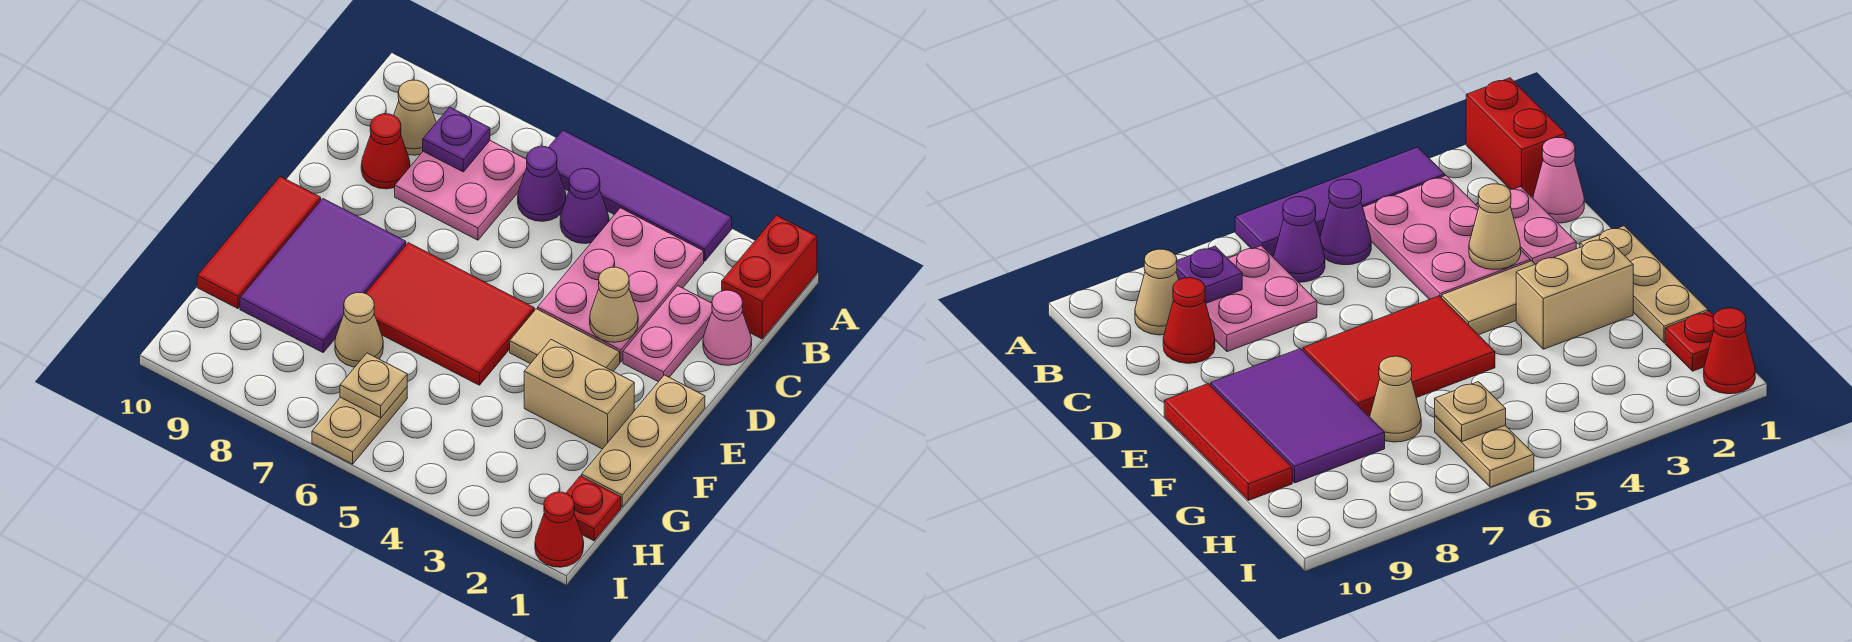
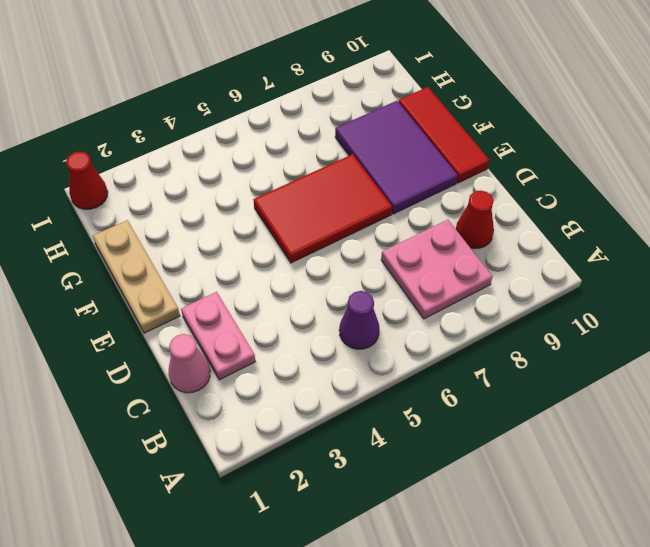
none -> red brick A1:B1 level 1
none -> purple tile A3:A6 level 1
none -> pink plate B3:D4 level 1

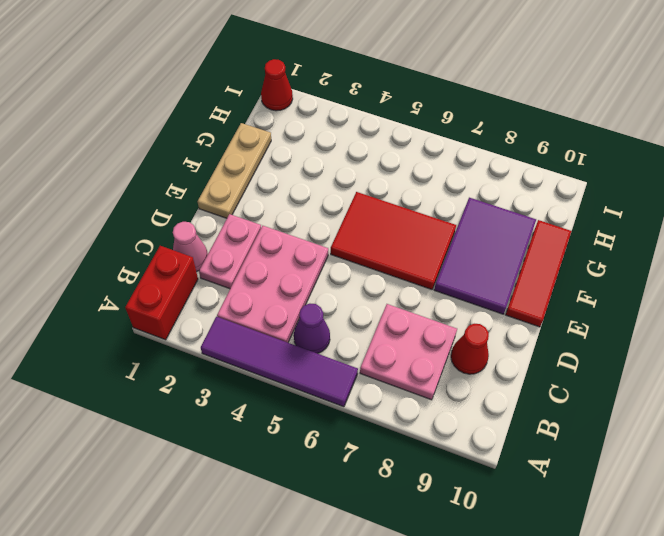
none -> purple cone B6 level 1
none -> tan cone B9 level 1
none -> tan tile E3:E4 level 1

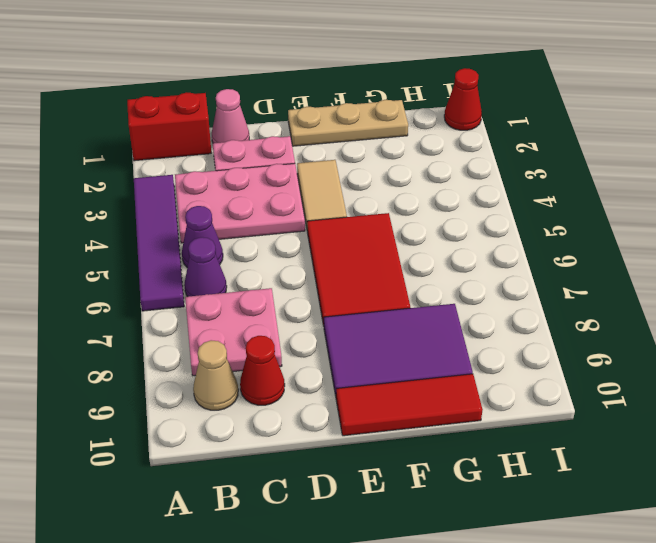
none -> tan brick F2:F3 level 1
none -> tan cone G7 level 1
none -> red plate H1 level 1

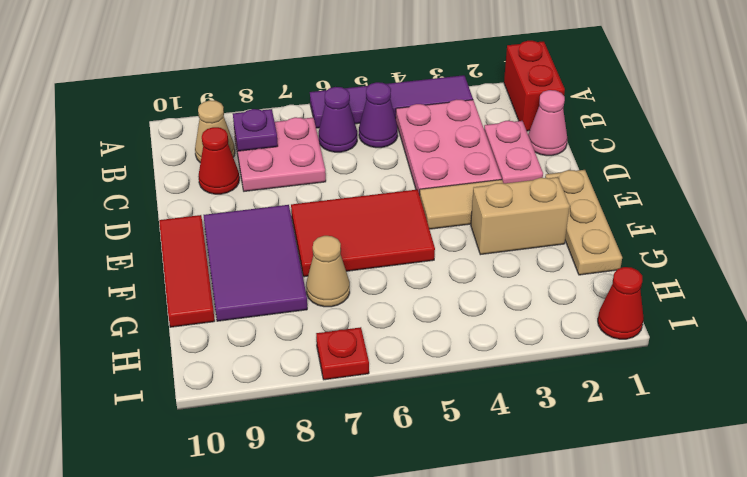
red plate I7 level 1 -> red plate H1 level 1
none -> tan plate H6:I6 level 1
none -> tan cone D3 level 2
none -> tan plate H6 level 2

